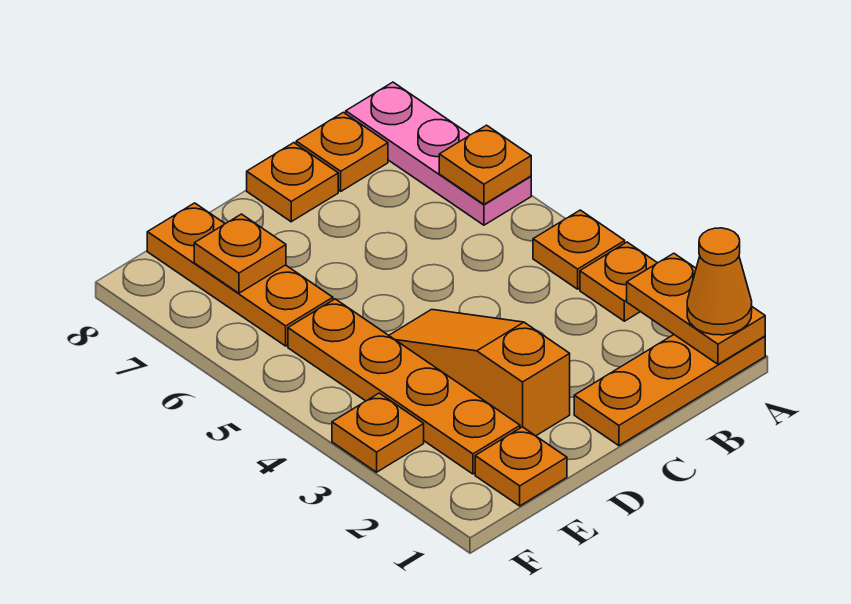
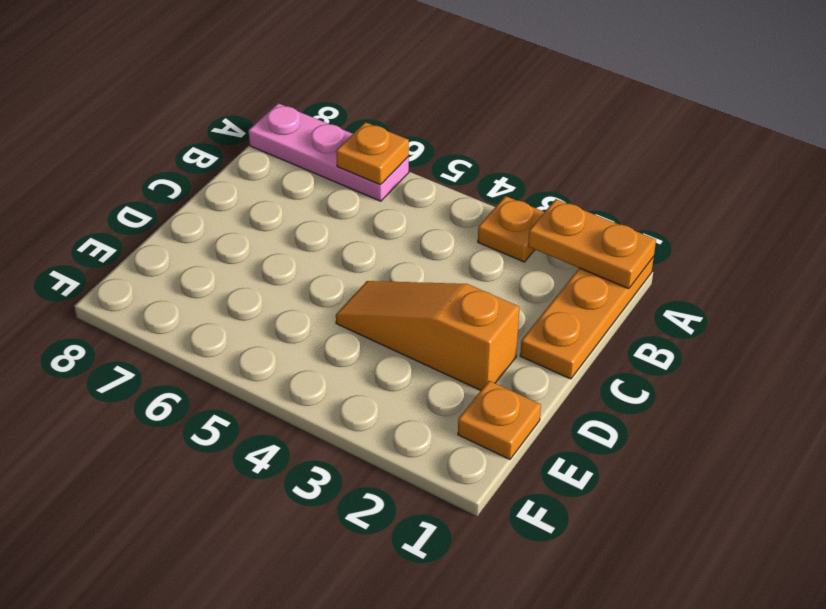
none -> orange plate A4 level 1
none -> orange plate B8 level 1
none -> orange plate C8 level 1

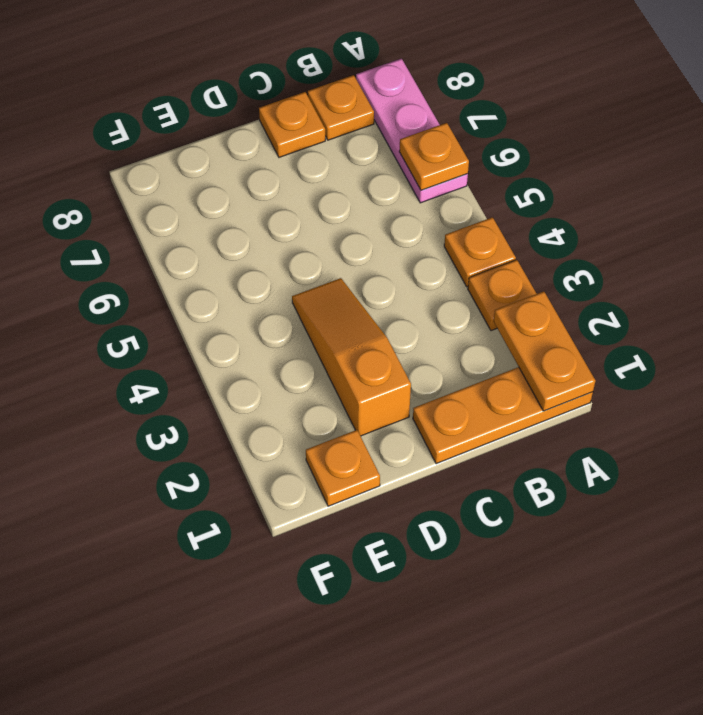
none -> orange plate E2:E5 level 1
none -> orange plate E6:E8 level 1
none -> orange plate F3 level 1

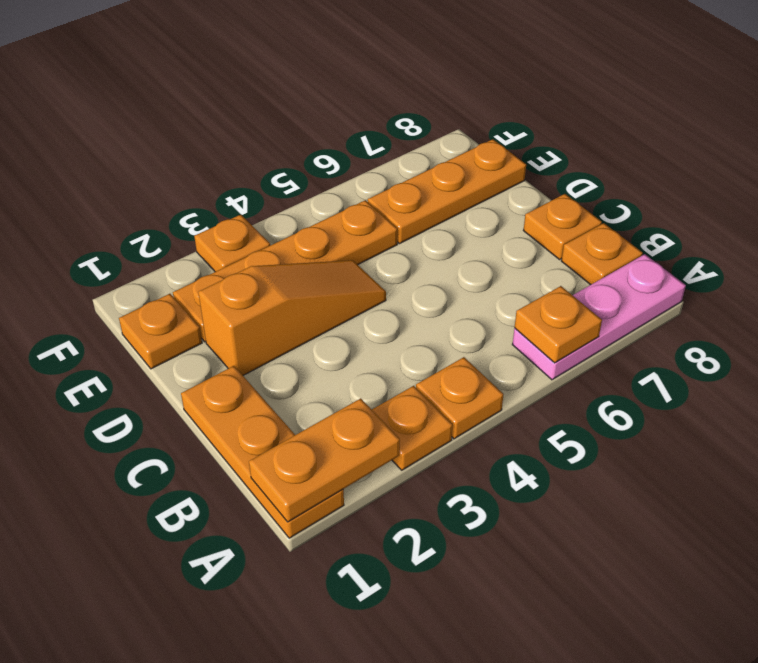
none -> orange plate E7 level 2
none -> orange cone A1 level 3

